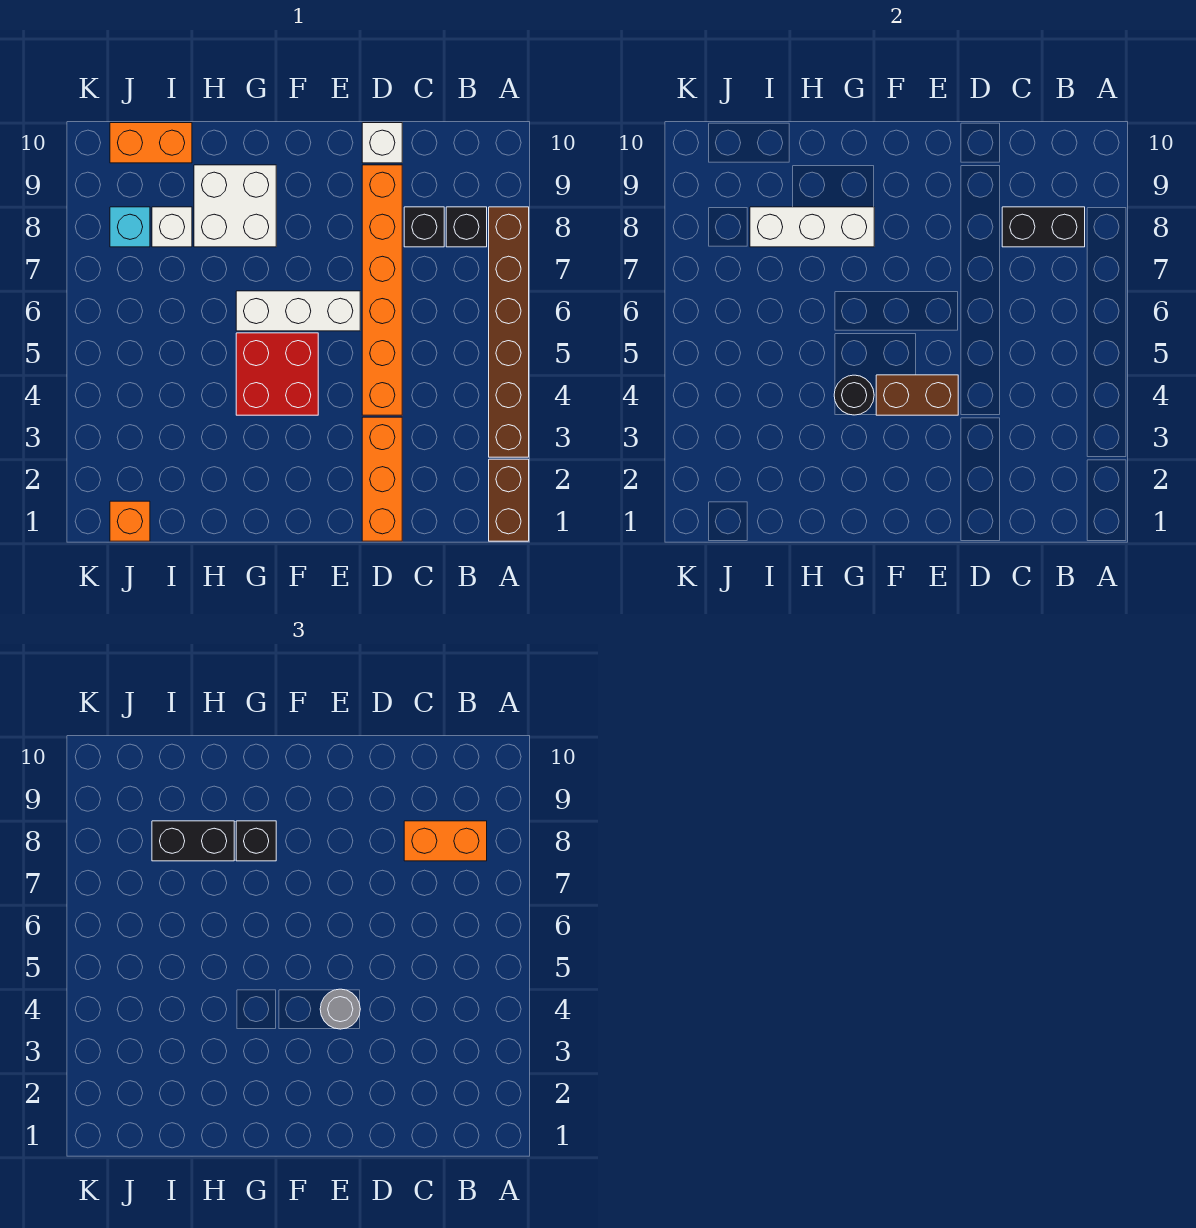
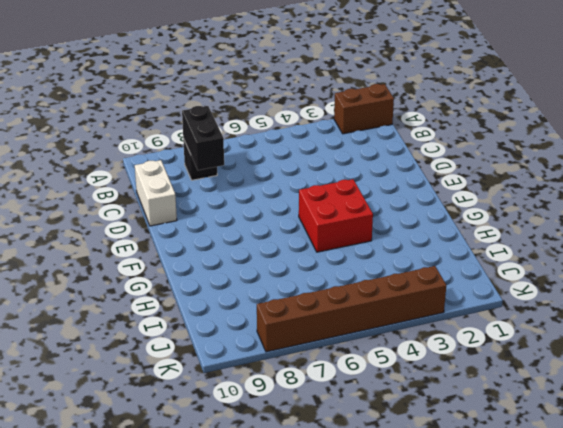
white brick C10:D10 level 1 -> white brick D10 level 1
brown brick K3:K8 level 1 -> brown brick A3:A8 level 1
none -> black brick C8 level 1
none -> orange brick D1:D3 level 1
none -> orange brick D4:D9 level 1

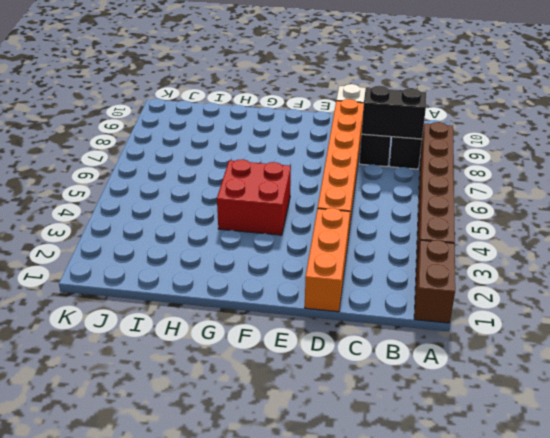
none -> white brick E6:G6 level 1
none -> white brick G8:H9 level 1
none -> white brick I8 level 1

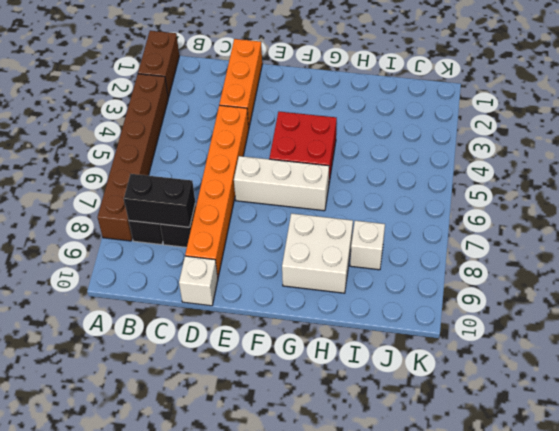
none -> orange brick I10:J10 level 1
none -> orange brick J1 level 1
none -> cyan brick J8 level 1

